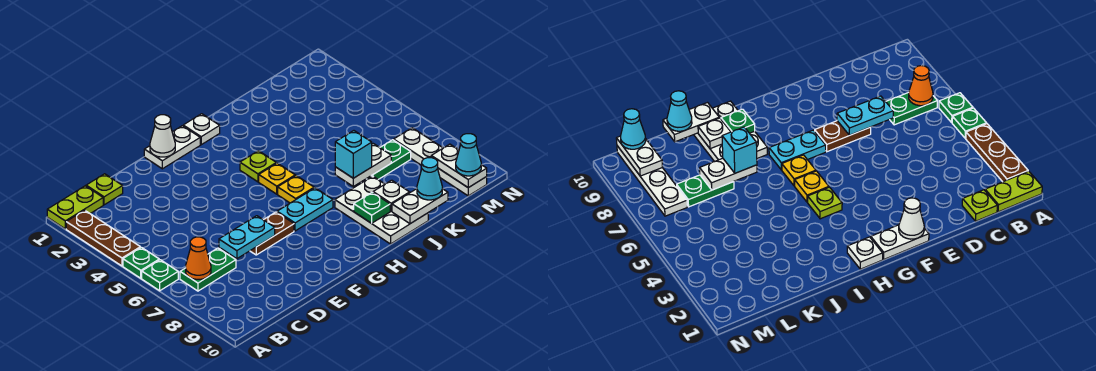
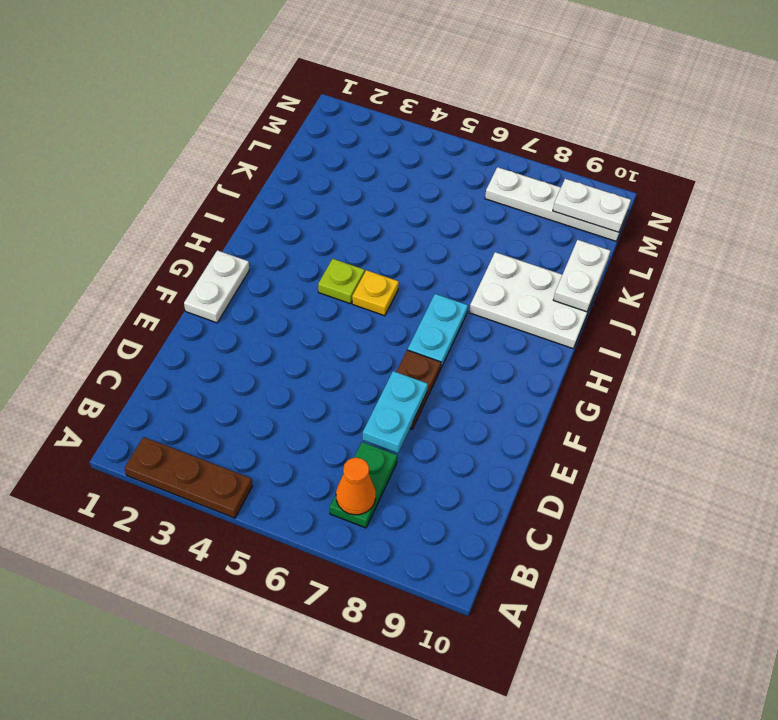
none -> lime plate A1:B1 level 1
none -> green plate A5 level 1
none -> green plate A6 level 1

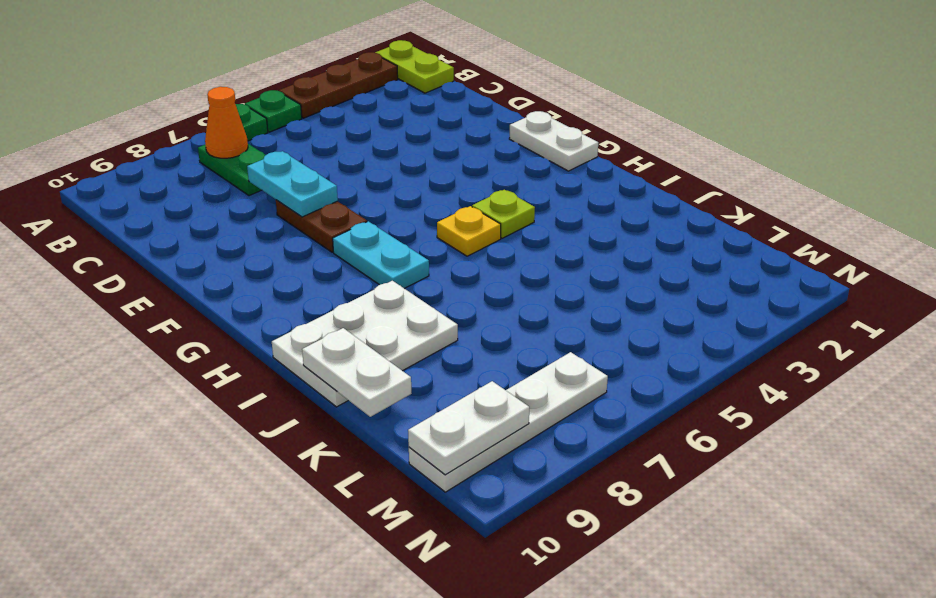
none -> lime plate C1 level 1
none -> white plate H1 level 1
none -> yellow plate H6 level 1

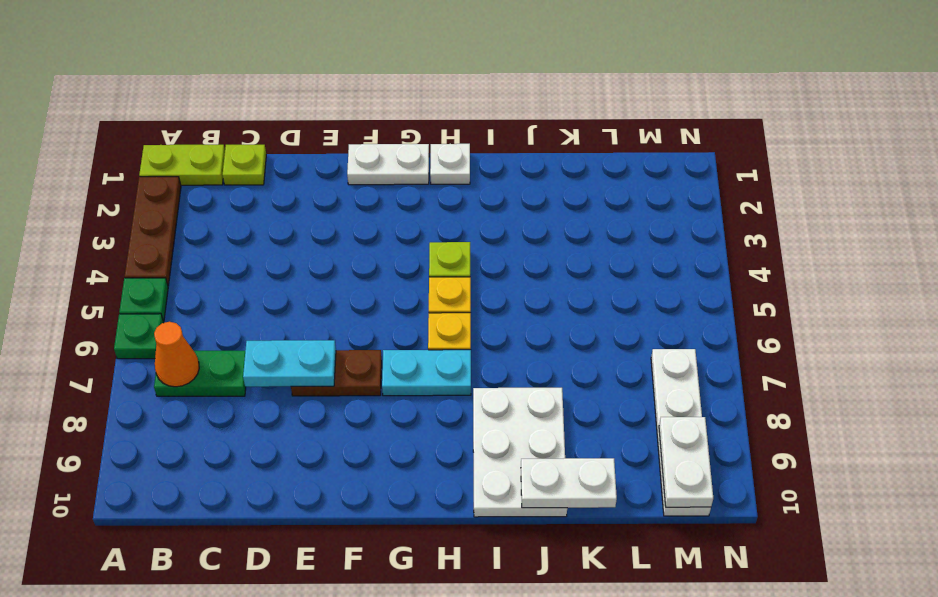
none -> green plate K7:L7 level 1
none -> white cone F1 level 2
none -> green plate I9 level 2

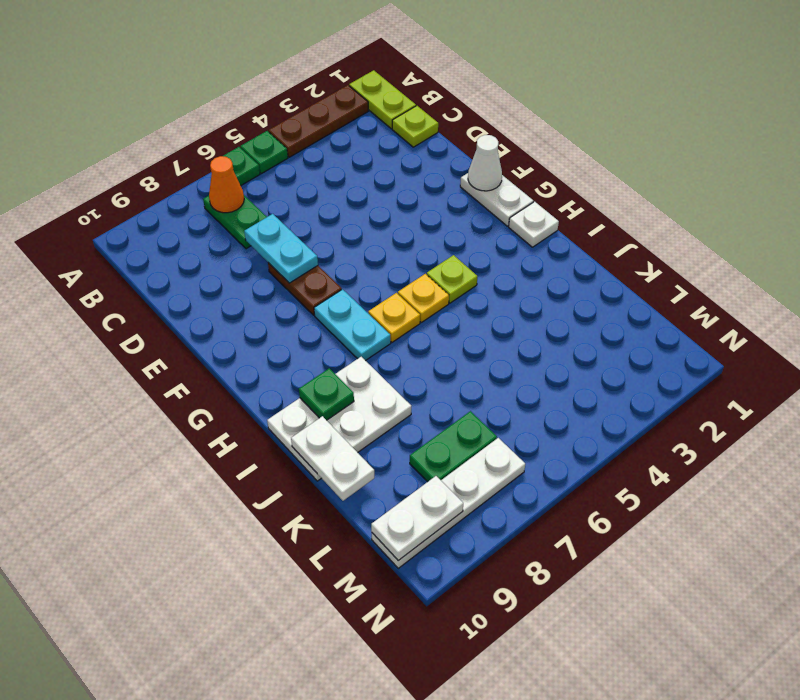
green plate L7:L8 level 1 -> green plate K7:L7 level 1
none -> white plate J7:K7 level 2
none -> white plate J9 level 2
none -> cyan brick J7 level 3

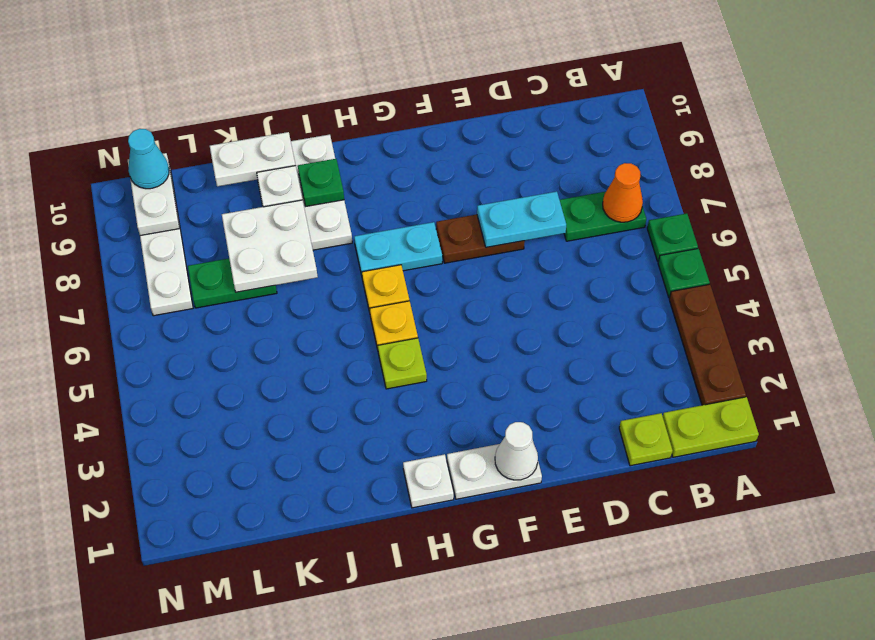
white plate J7:K8 level 2 -> white plate J7:K7 level 2
none -> cyan brick J7 level 3
none -> cyan cone K10 level 3

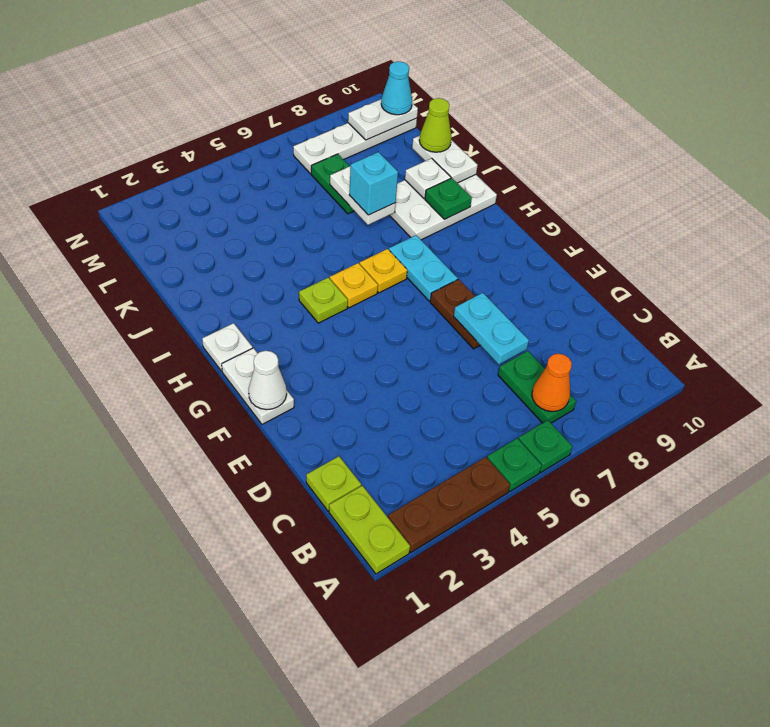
lime cone K10 level 3 -> cyan cone K10 level 3

